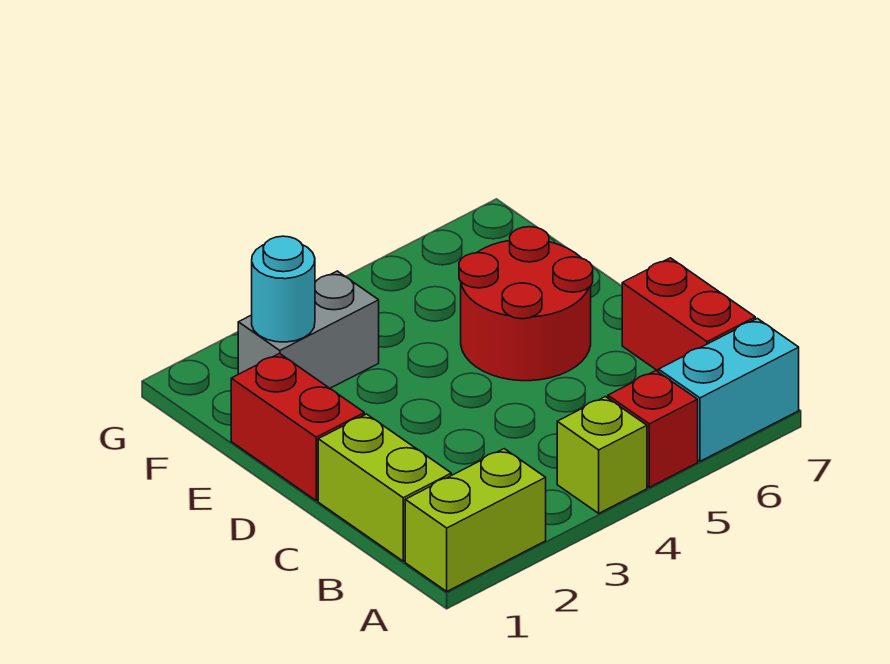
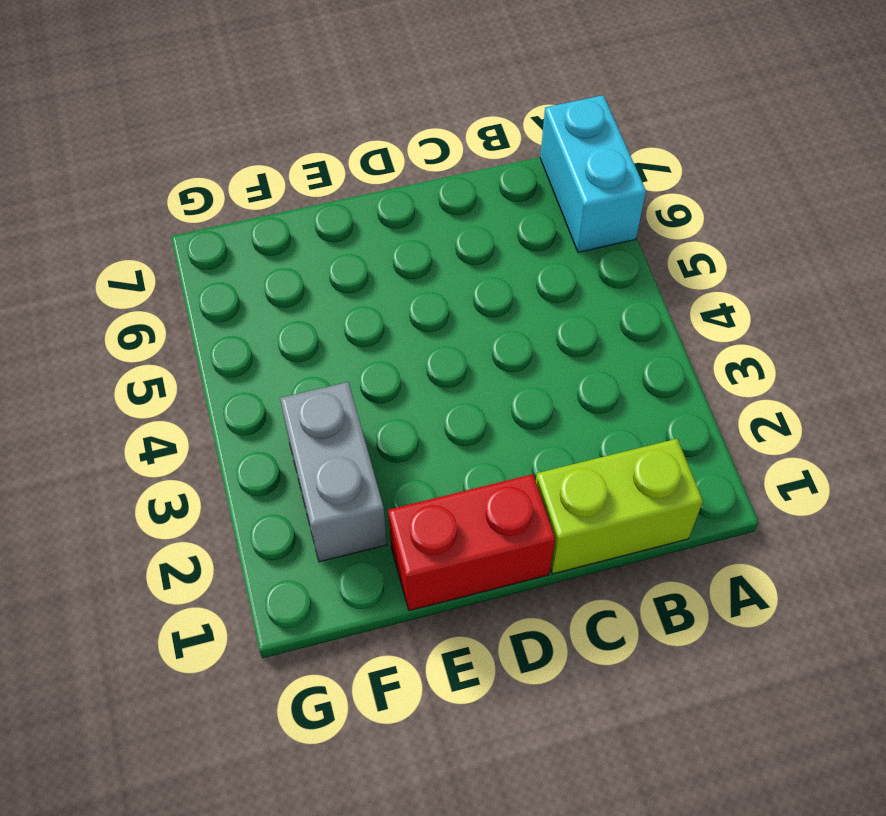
none -> lime brick A1:A2 level 1
none -> lime brick A4 level 1

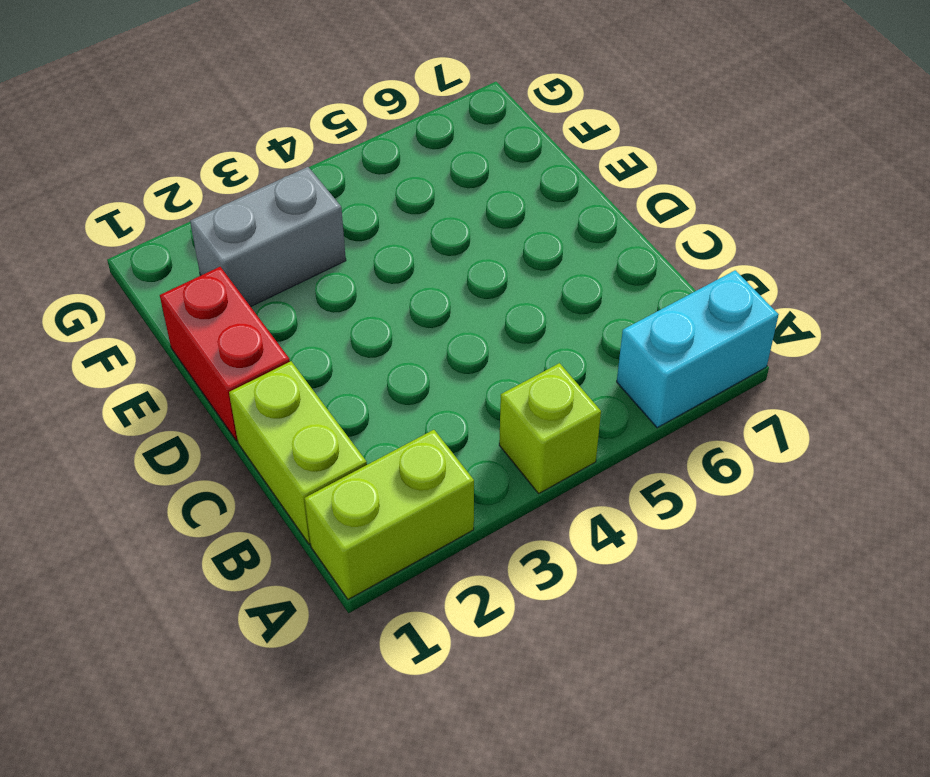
none -> red brick A5 level 1
none -> red brick B7:C7 level 1

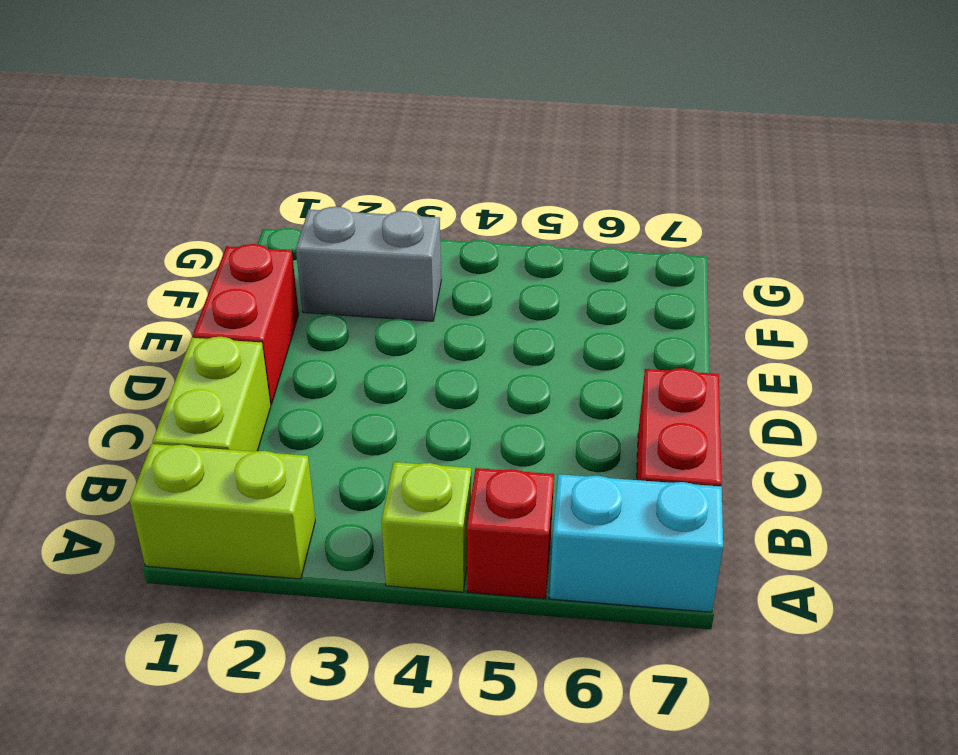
none -> red round brick D5:E6 level 1
none -> cyan round brick F2 level 2

